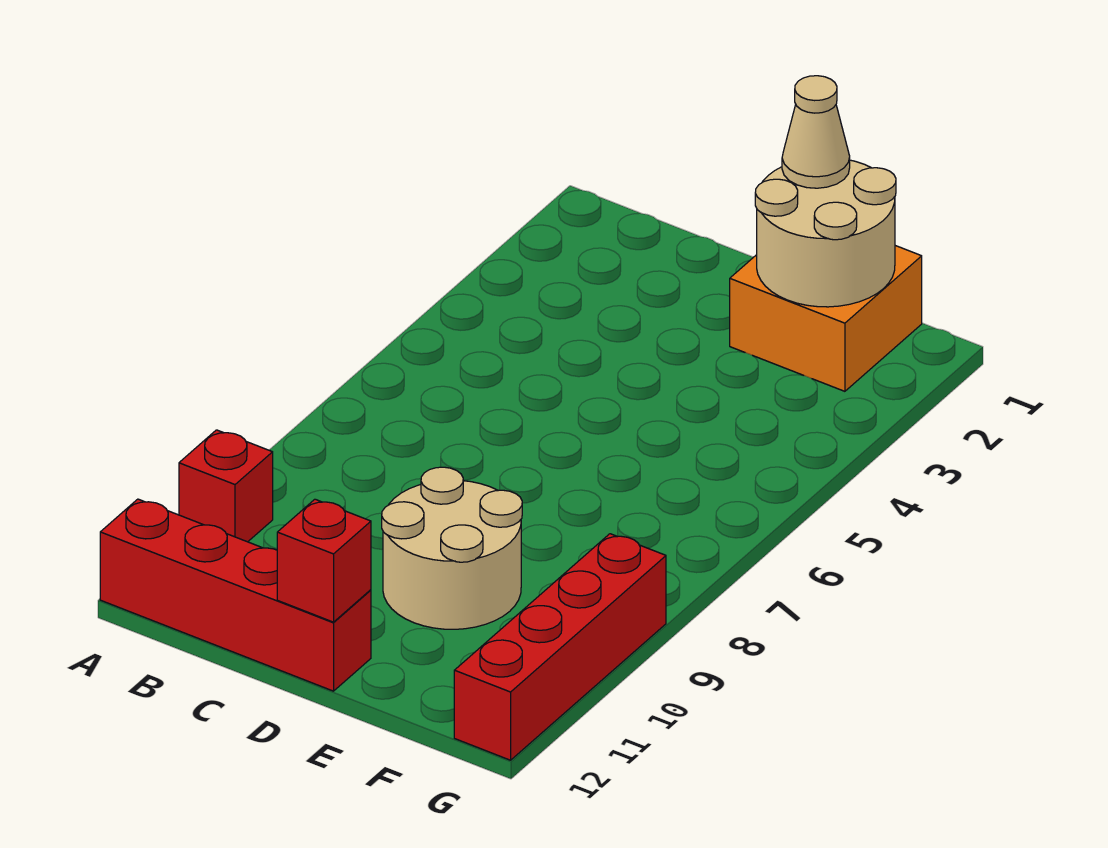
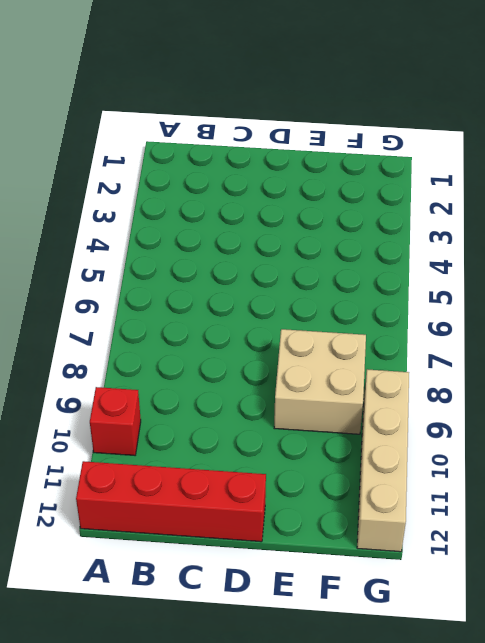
tan brick E8:F9 level 1 -> tan round brick D9:E10 level 1
tan brick G9:G12 level 1 -> red brick G9:G12 level 1
none -> orange brick E1:F2 level 1
none -> red brick D12 level 2

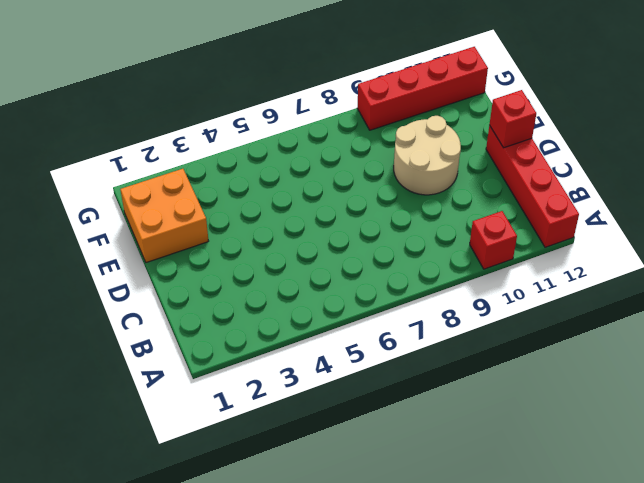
none -> tan round brick E1:F2 level 2
none -> tan cone E1 level 3

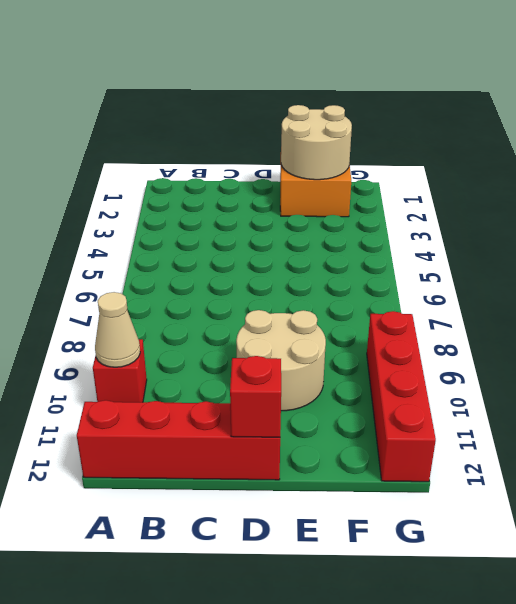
tan cone A10 level 2 -> tan cone E1 level 3

